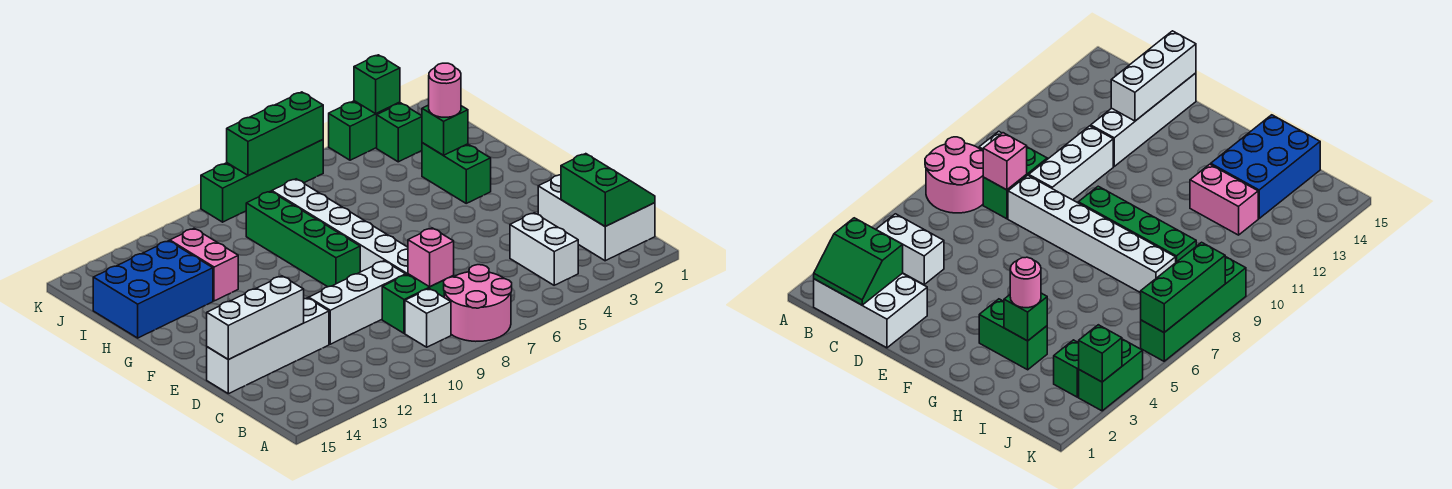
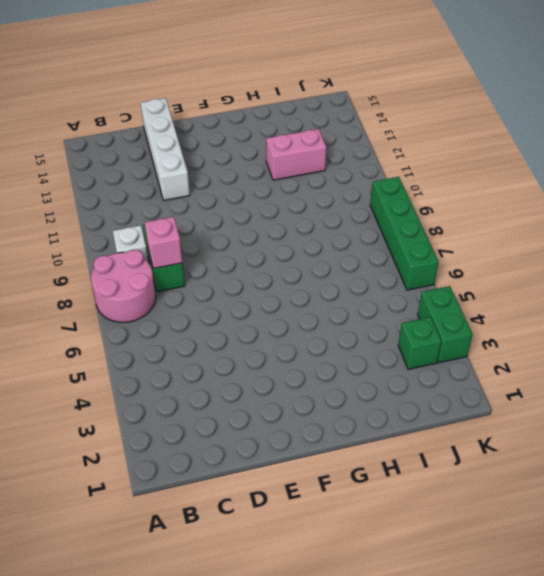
none -> white brick B1:D2 level 1
none -> white brick B4:C4 level 1
none -> white brick D8:I8 level 1

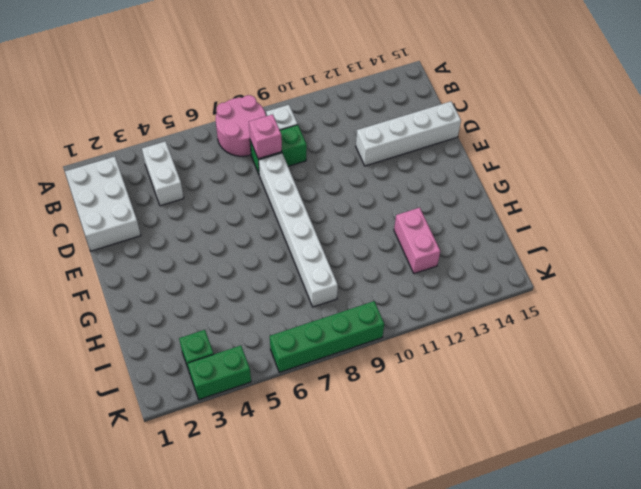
none -> white brick D9:D11 level 1
none -> green brick F9:I9 level 1
none -> green brick G3:H3 level 1

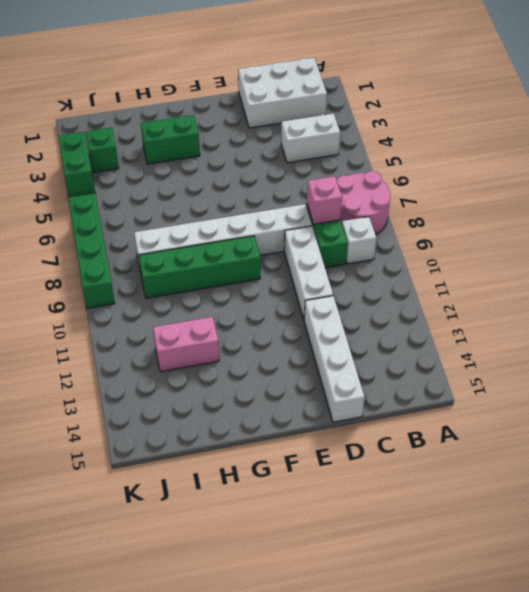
none -> blue brick H13:I15 level 1
none -> green slope B1:C2 level 2 top 2
none -> white brick D13:D15 level 2

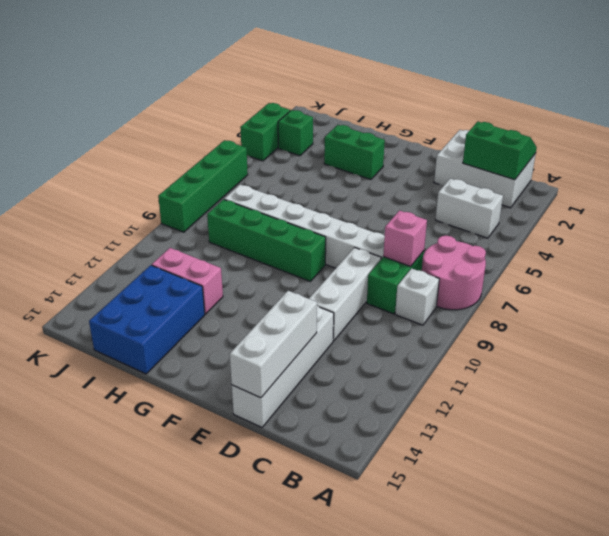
none -> green brick H3 level 2
none -> green brick K3 level 2
none -> green brick K6:K8 level 2

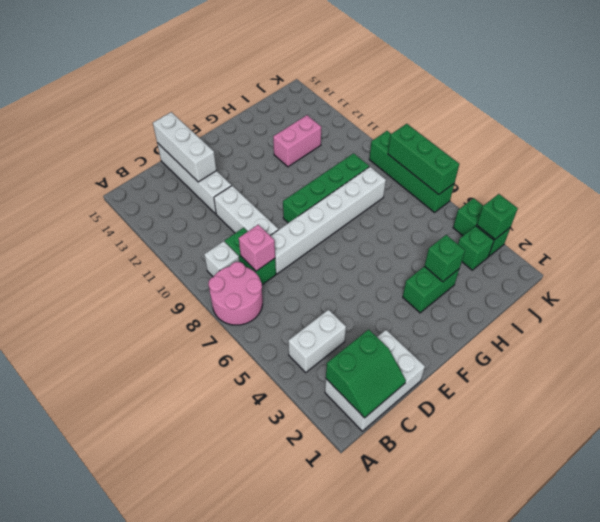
none -> blue brick H13:I15 level 1
none -> pink round brick H3 level 3

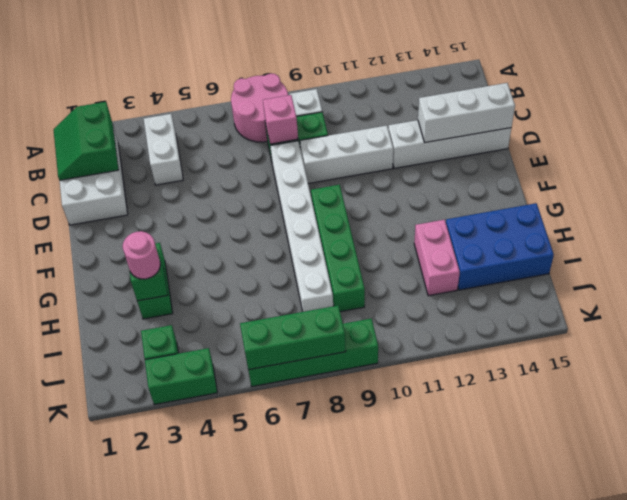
none -> green brick K3 level 2

